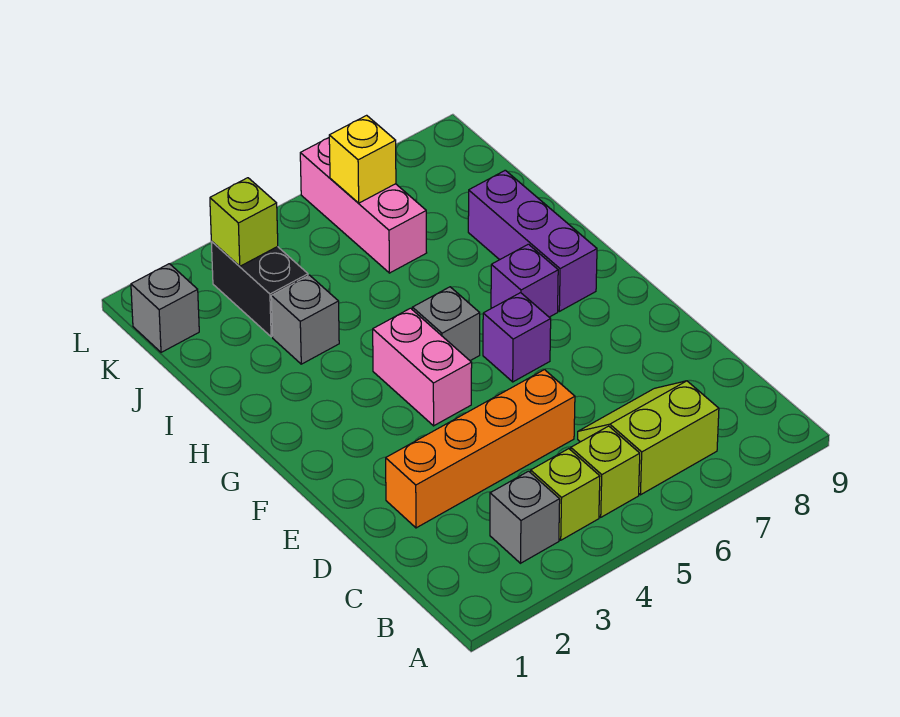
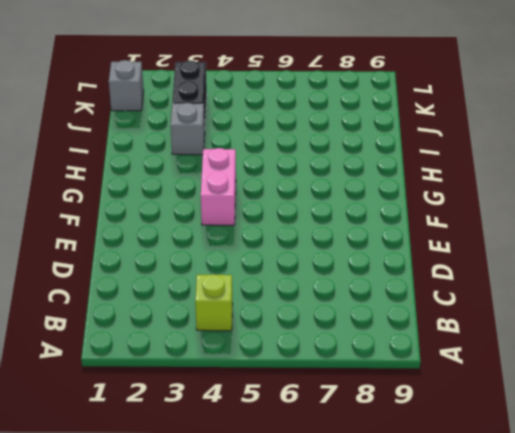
none -> grey brick B3 level 1
none -> lime brick B5 level 1
none -> lime slope B6:C7 level 1 top B

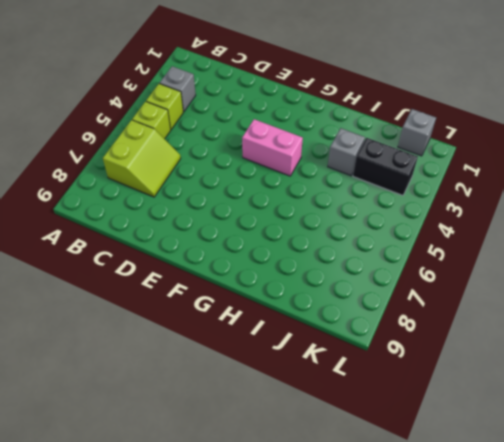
none -> orange brick D2:D5 level 1
none -> purple brick F6 level 1
none -> grey brick G5 level 1

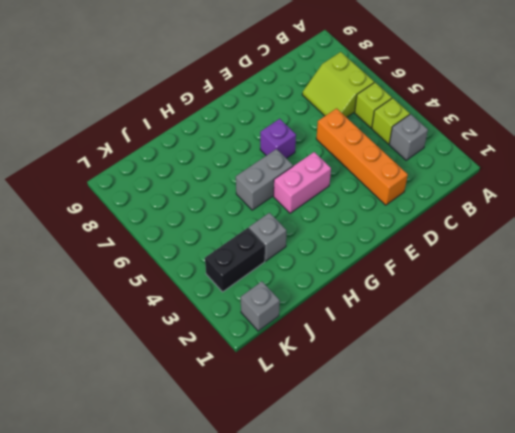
grey brick G5:H5 level 1 -> grey brick G5 level 1
none -> purple brick G7 level 1
none -> purple brick G8:I8 level 1
none -> pink brick J6:L6 level 1

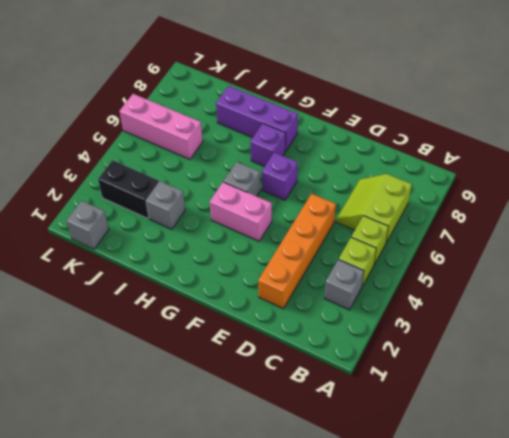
none -> lime brick K3 level 2
none -> yellow brick K6 level 2

